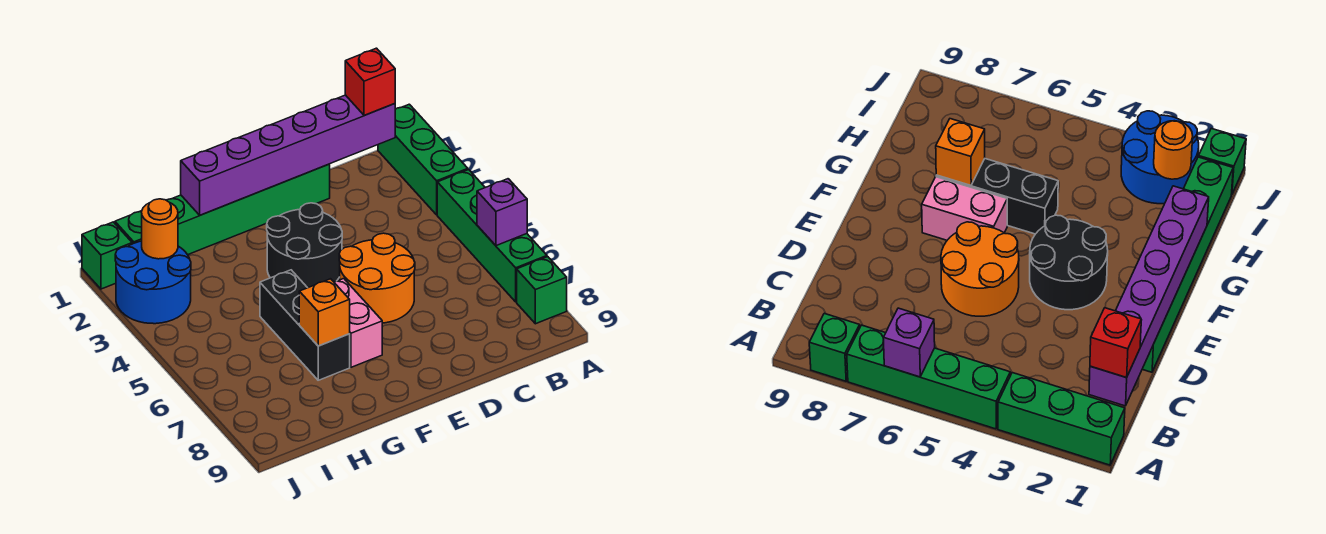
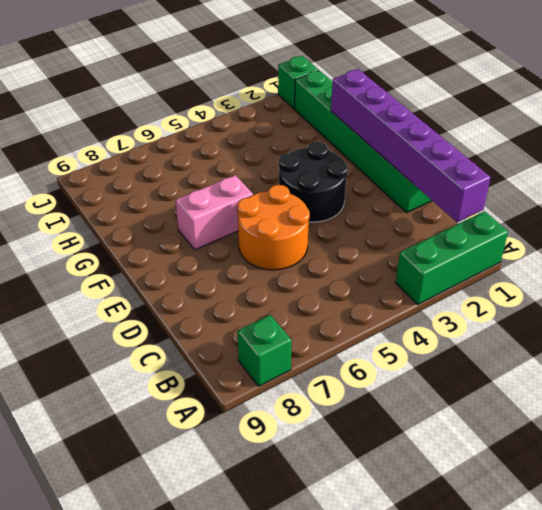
none -> green brick A4:A7 level 1
none -> black brick G5:G7 level 1
none -> blue round brick I2:J3 level 1

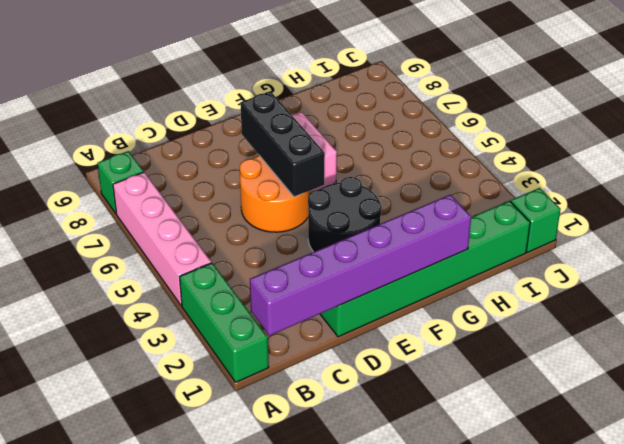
pink brick A4:A7 level 1 -> green brick A4:A7 level 1
black brick E5:E7 level 2 -> black brick G5:G7 level 1
none -> blue round brick I2:J3 level 1
none -> purple brick A6 level 2
none -> orange brick G7 level 2

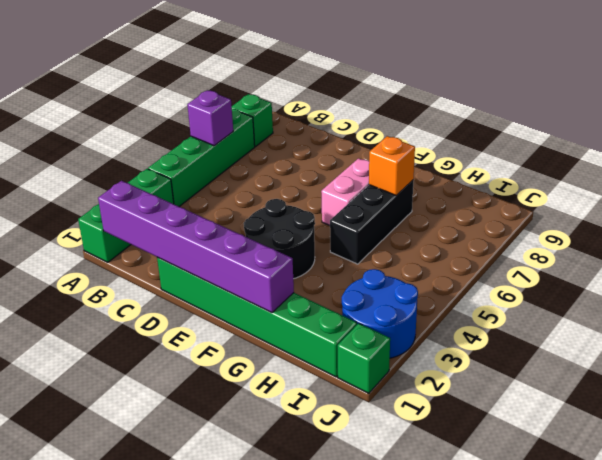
none -> orange round brick D5:E6 level 1
none -> orange round brick I2 level 2
none -> red brick B1 level 3

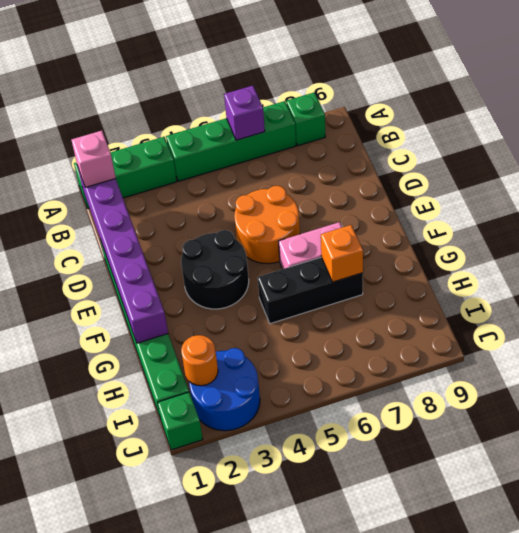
pink brick B1 level 3 -> red brick B1 level 3

